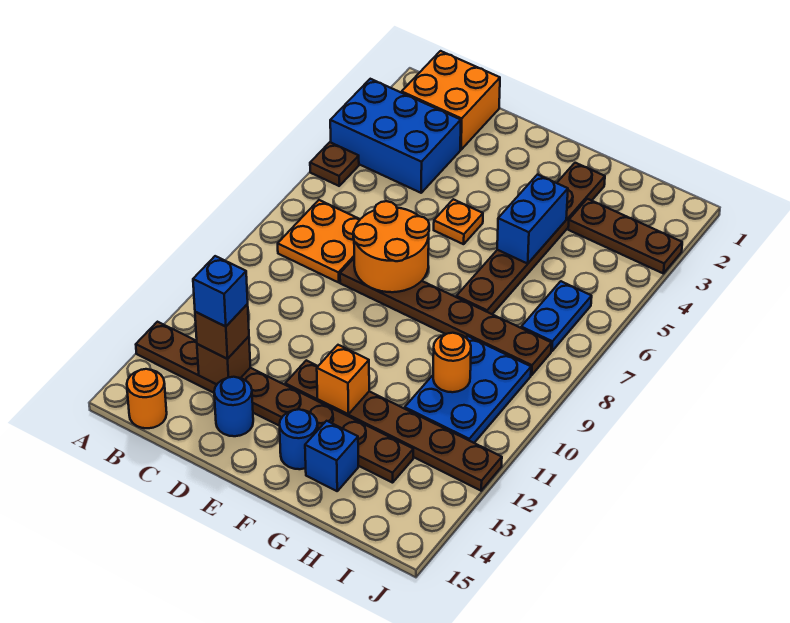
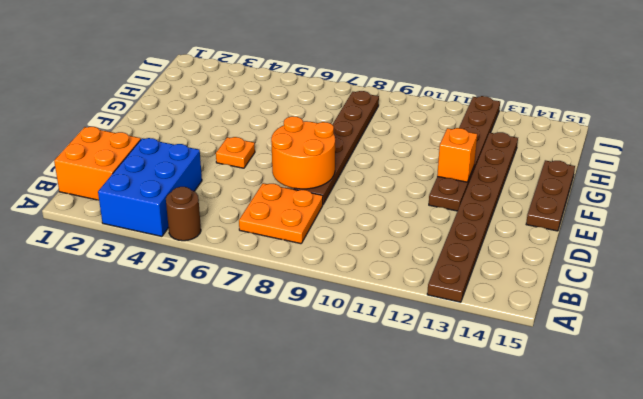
brown round brick A5 level 1 -> brown plate A5 level 1
brown plate E15:G15 level 1 -> brown plate H3:J3 level 1
none -> orange round brick B15 level 1
none -> blue round brick D14 level 1
none -> blue round brick F14 level 1

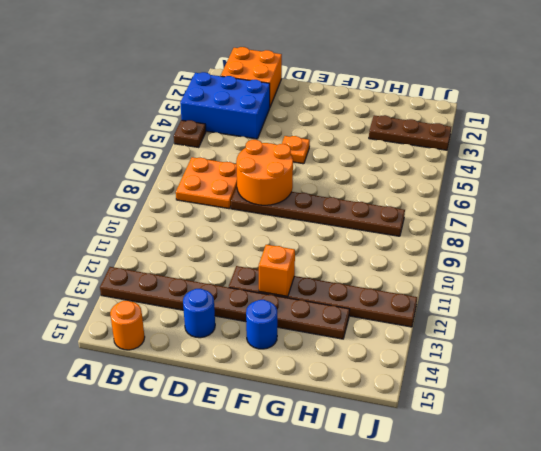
none -> brown plate G2:G7 level 1
none -> blue brick G14 level 1
none -> blue plate H9:I11 level 1

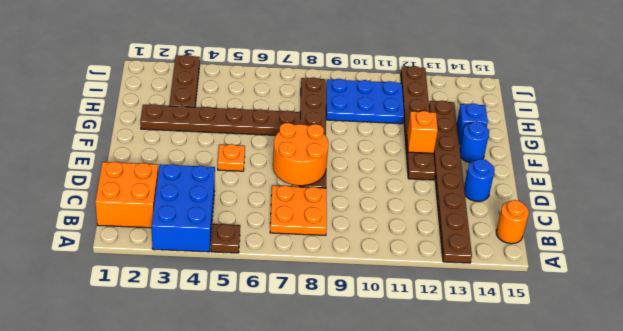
none -> blue plate I6:I7 level 1
none -> brown brick C13 level 2
none -> blue brick G4:G5 level 2

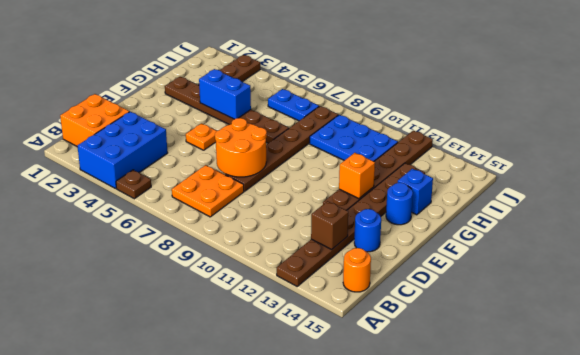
none -> orange round brick H10 level 2
none -> brown brick C13 level 3
none -> blue brick C13 level 4

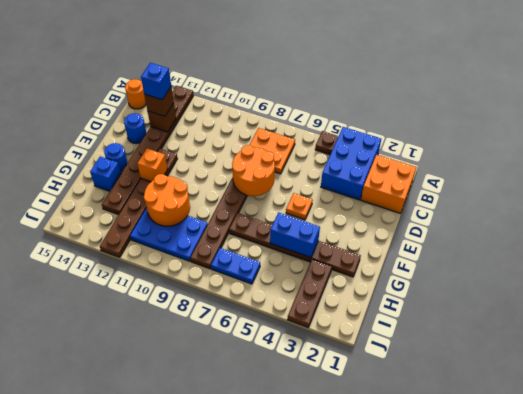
orange round brick G10:H11 level 2 -> orange round brick H10 level 2

